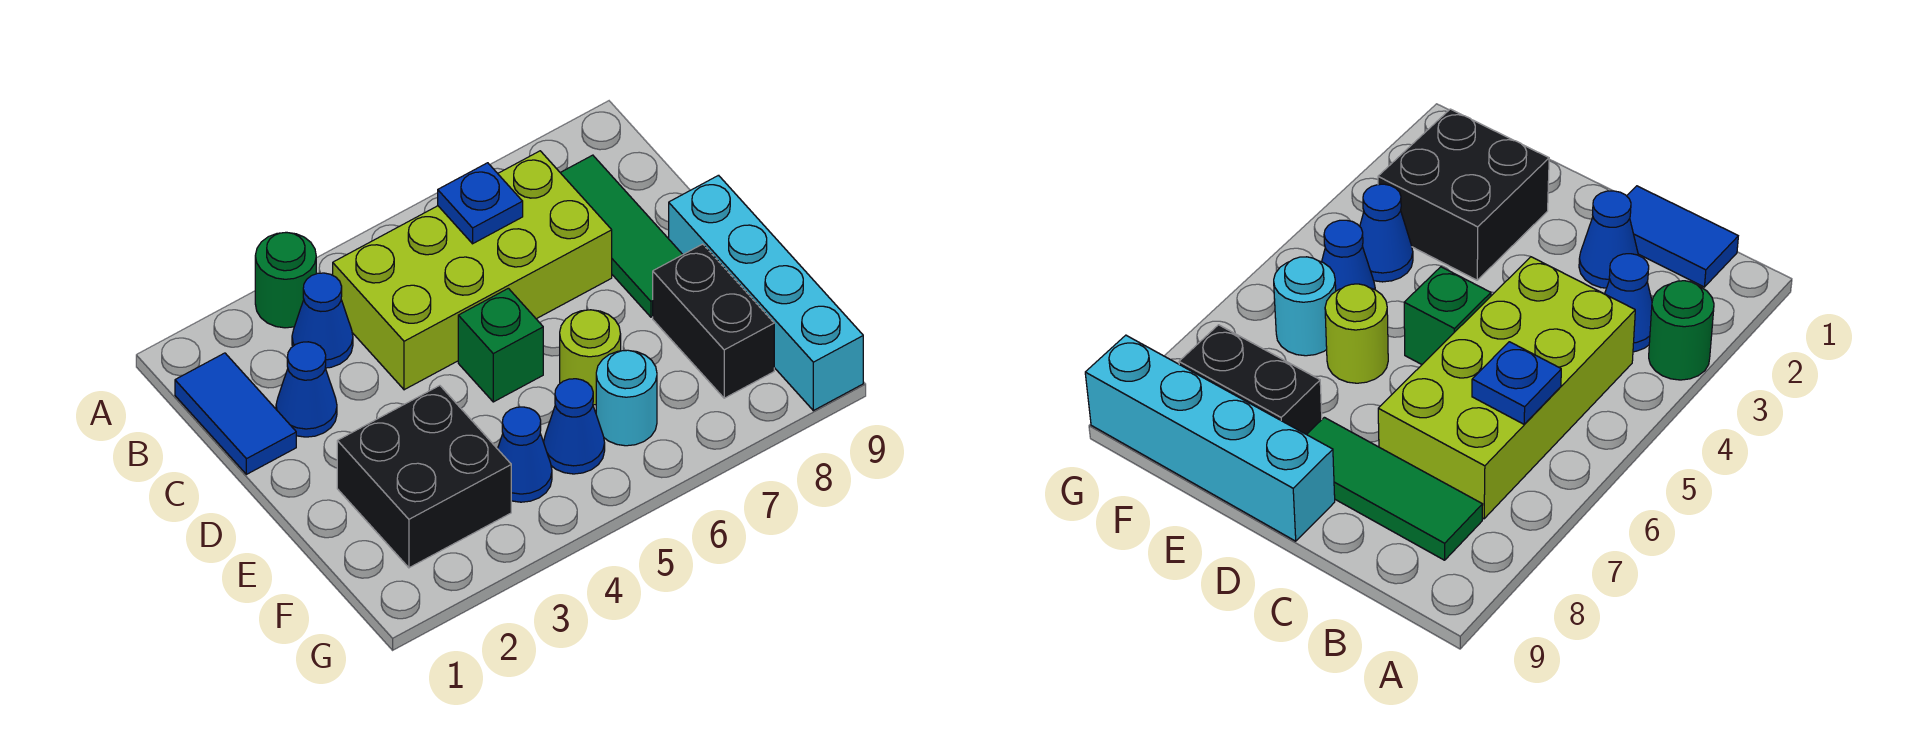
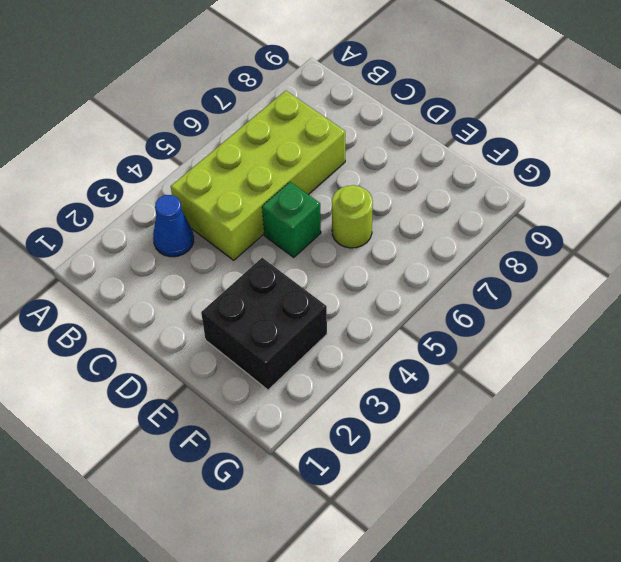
none -> green round brick A3 level 1
none -> blue tile B1:C1 level 1
none -> green tile B8:D8 level 1

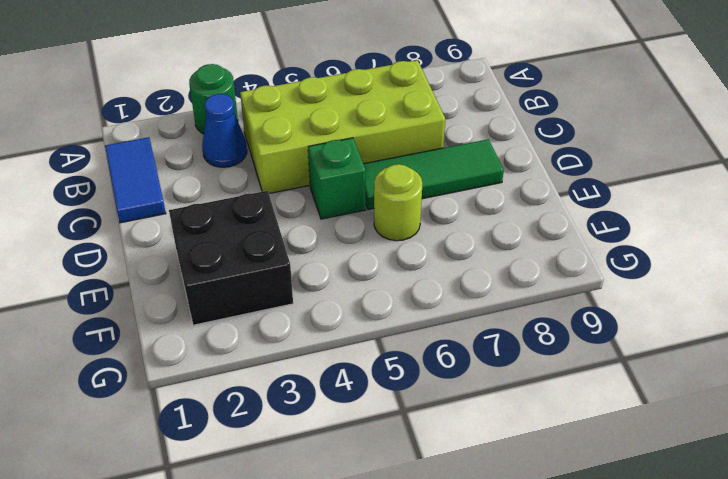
green tile D6:D8 level 1 -> green tile B8:D8 level 1
none -> blue cone C2 level 1
none -> cyan brick D9:G9 level 1
none -> black brick E8:F8 level 1

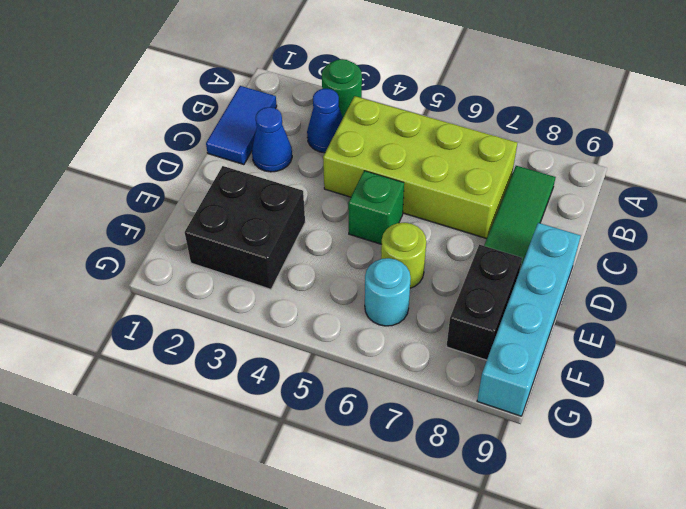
none -> blue cone F4 level 1
none -> blue cone F5 level 1
none -> blue plate B6 level 2

